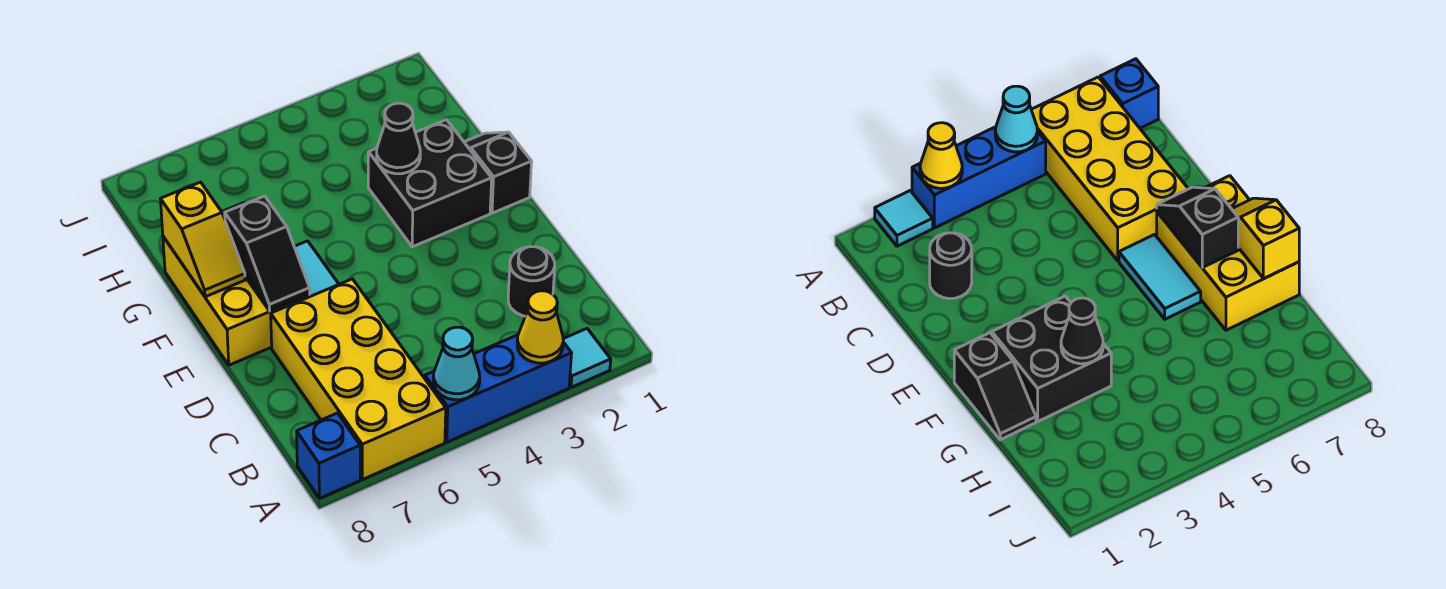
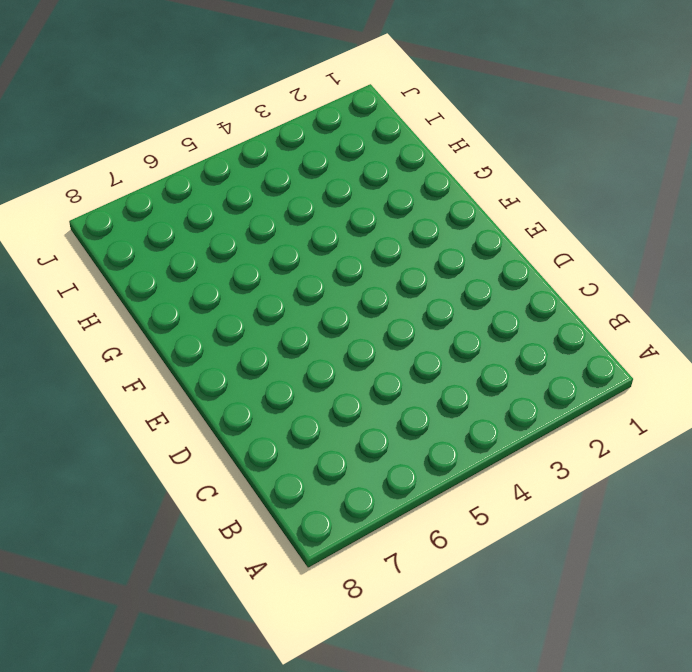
none -> cyan tile A2 level 1
none -> blue brick A3:A5 level 1
none -> yellow brick A6:D7 level 1

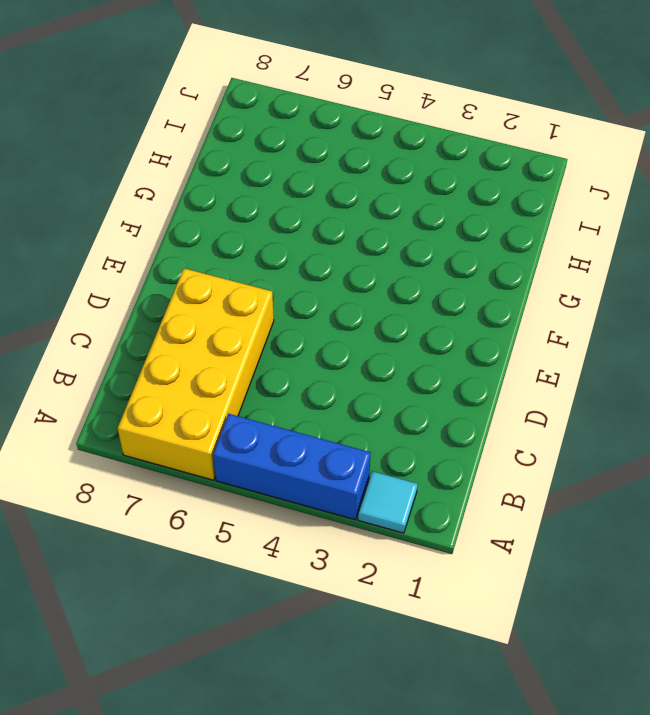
none -> blue brick A8 level 1
none -> black round brick C2 level 1
none -> cyan tile E6:F6 level 1

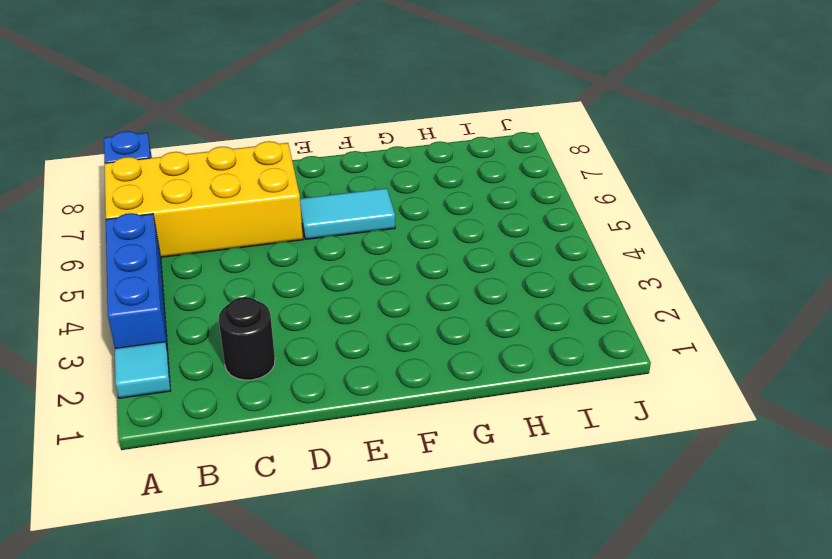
none -> yellow brick E7:G8 level 1
none -> black slope F1:G1 level 1 top F
none -> black brick F2:G3 level 1

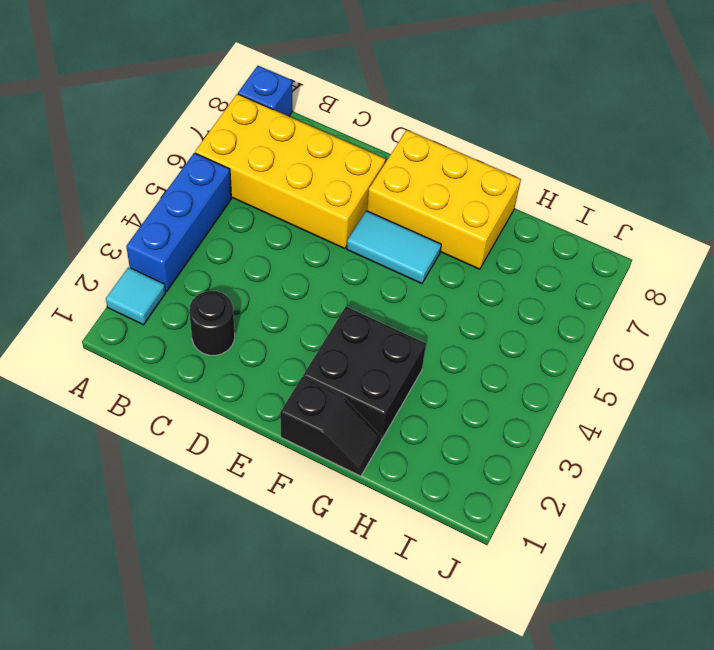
none -> yellow cone A3 level 2
none -> cyan cone A5 level 2
none -> black slope E7:F7 level 2 top F

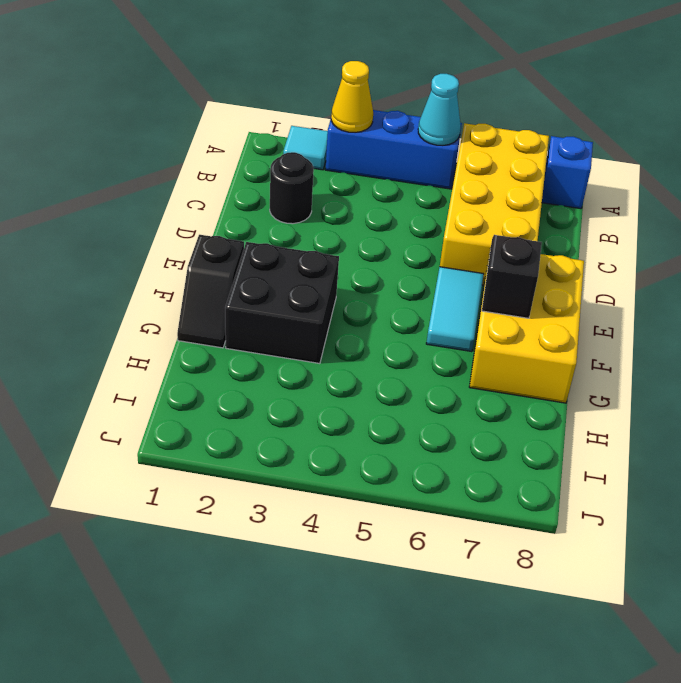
none -> yellow slope F8:G8 level 2 top G
none -> black cone G3 level 2

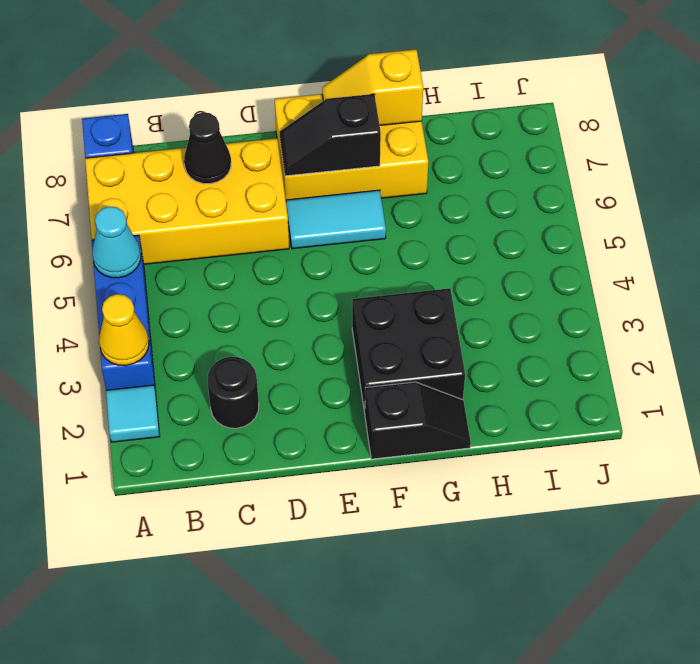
black cone C7 level 2 -> black cone G3 level 2

